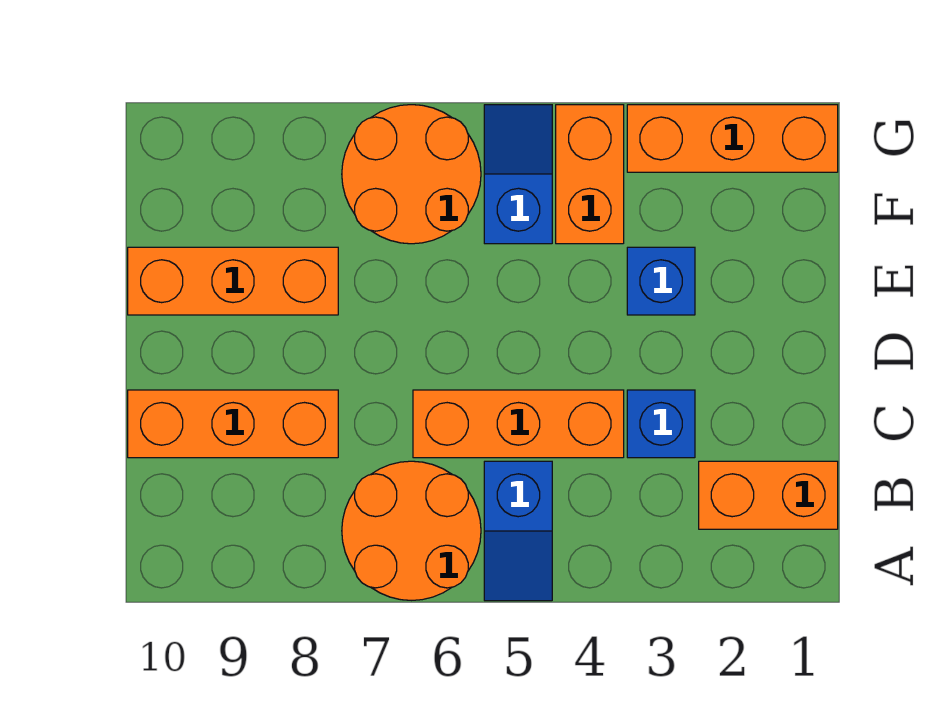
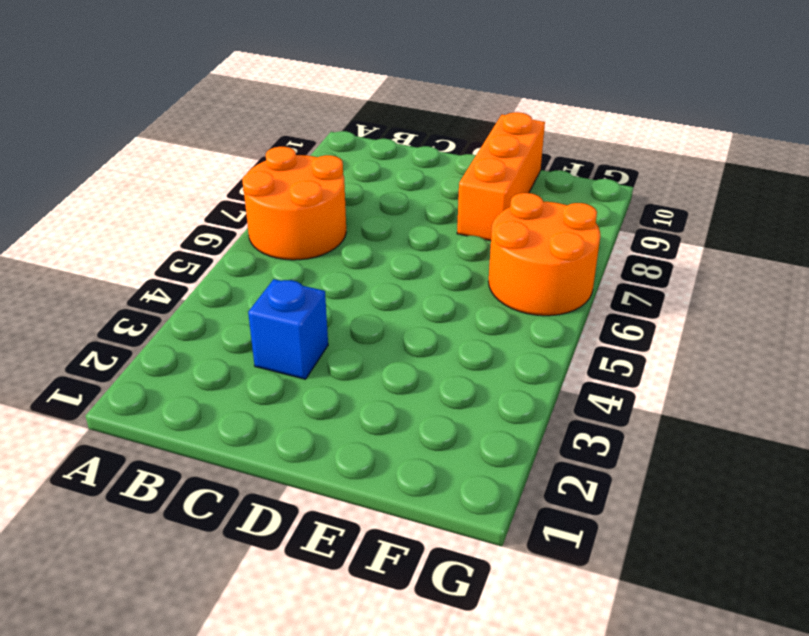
none -> blue slope A5:B5 level 1 top B
none -> orange brick B1:B2 level 1
none -> orange brick C4:C6 level 1

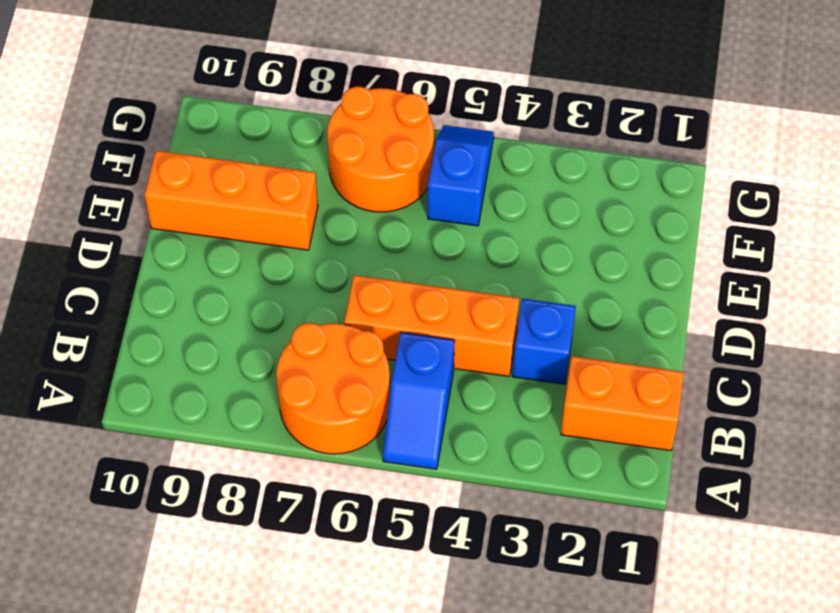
none -> orange brick C8:C10 level 1
none -> blue brick E3 level 1
none -> orange brick F4:G4 level 1

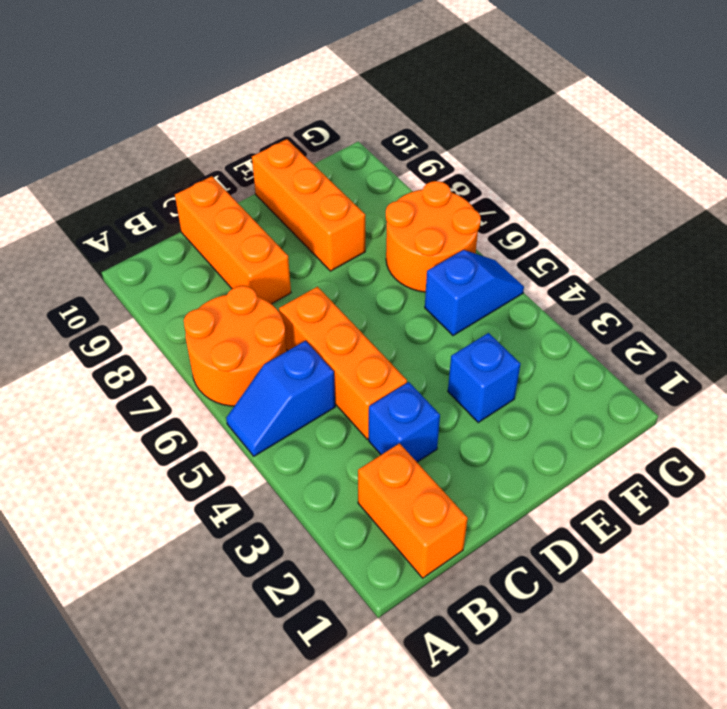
none -> orange brick F4:G4 level 1
none -> orange brick G1:G3 level 1

